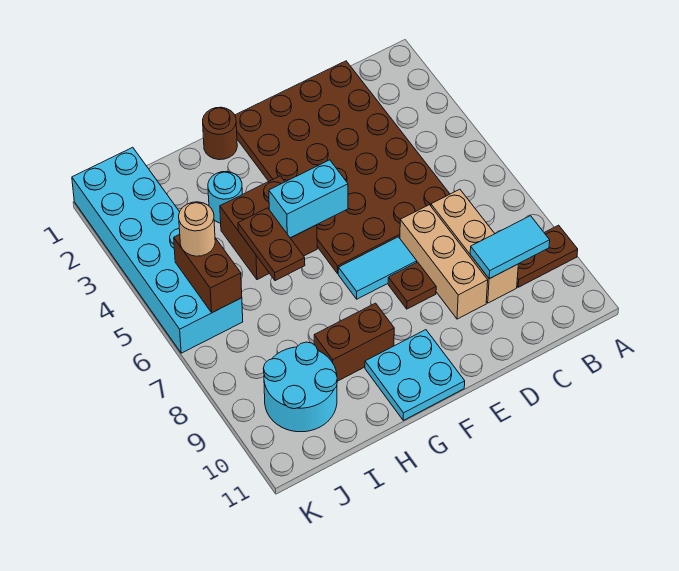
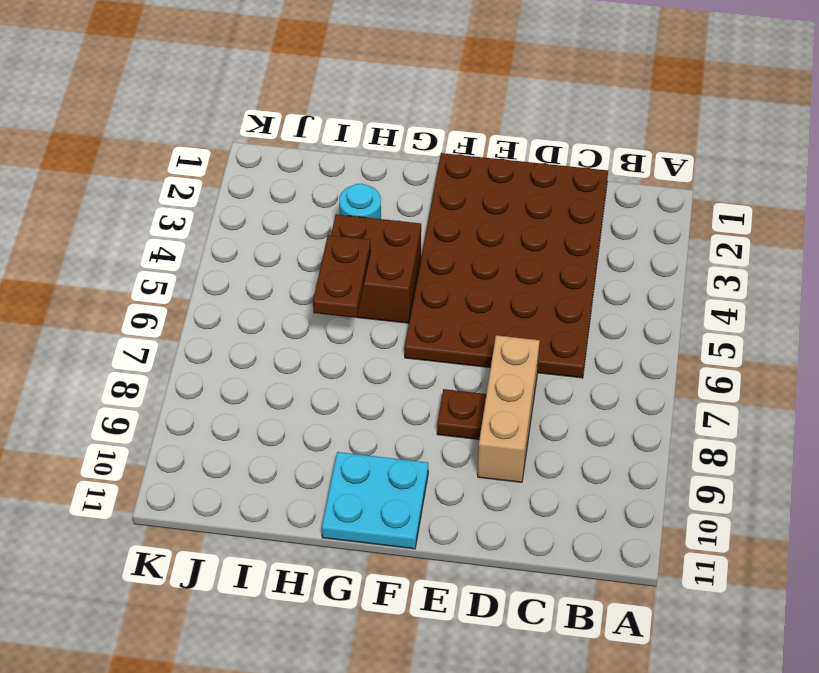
none -> brown plate A9:B9 level 1
none -> tan brick C7:C9 level 1
none -> cyan tile E7:F7 level 1

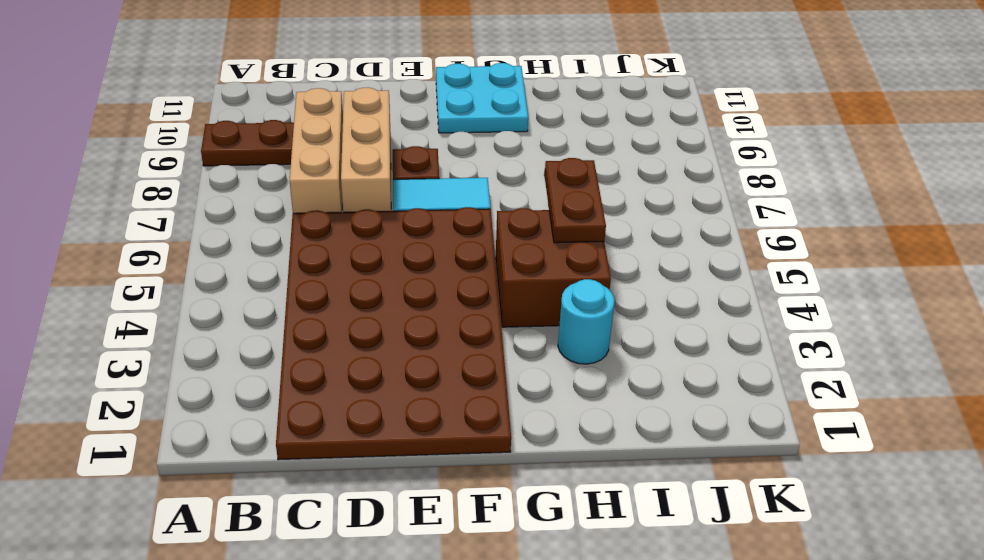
none -> brown round brick G1 level 1
none -> brown brick G9:H9 level 1
none -> cyan round brick I9:J10 level 1

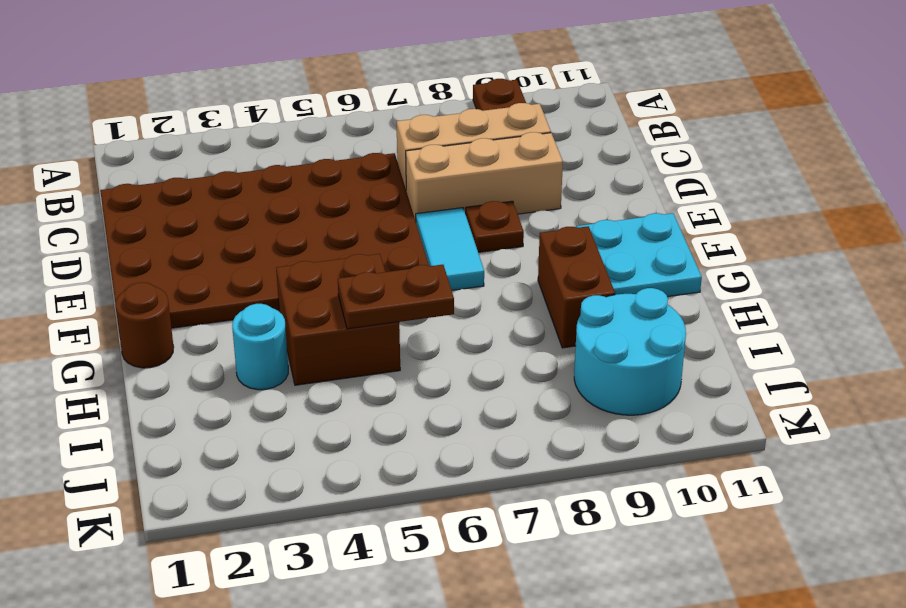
none -> cyan brick J1:K6 level 1
none -> cyan tile B9:C9 level 2
none -> cyan brick F5:G5 level 2

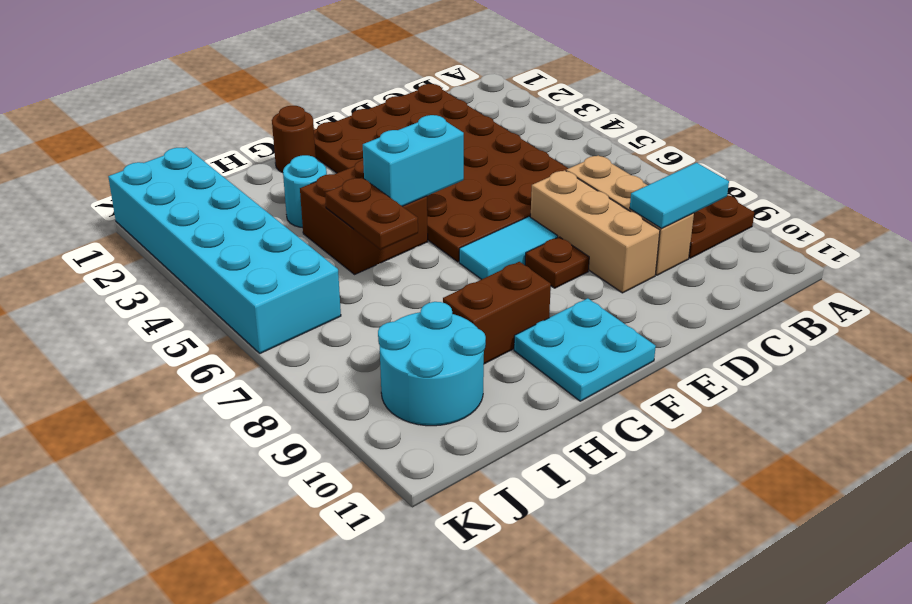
none -> brown brick J5:J6 level 2
none -> tan round brick J5 level 3

